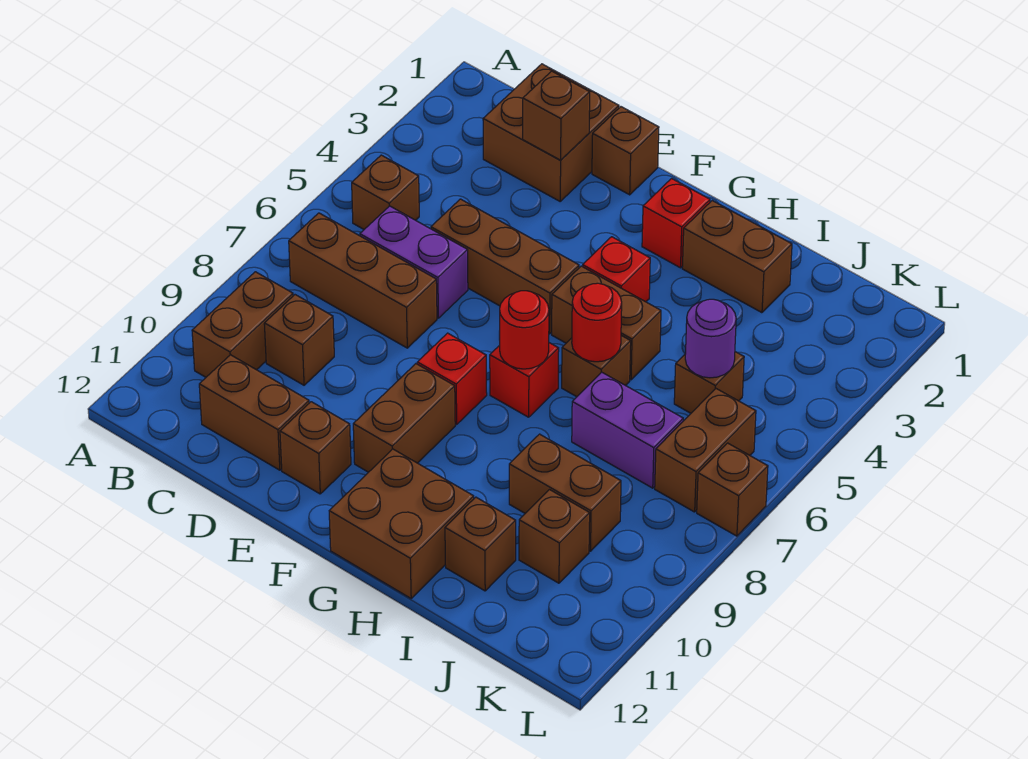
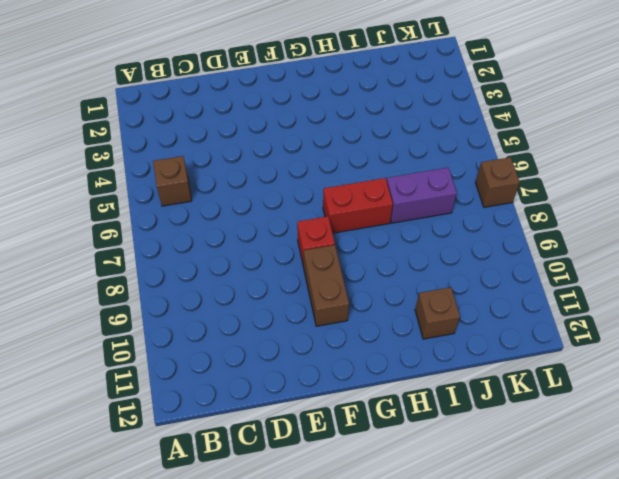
red brick G7:H7 level 1 -> red brick G7 level 1
none -> brown brick B7:D7 level 1
none -> brown brick B9:B10 level 1
none -> brown brick C1:D2 level 1
none -> purple brick C6:D6 level 1

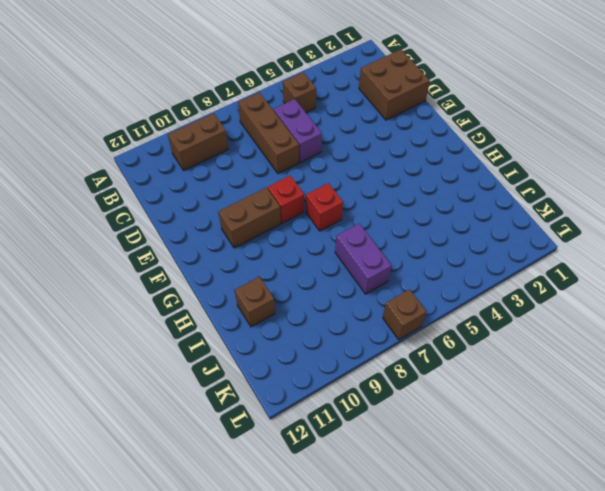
none -> brown brick C9 level 1
none -> brown brick C11:D11 level 1
none -> brown brick D5:F5 level 1
none -> brown brick E1 level 1

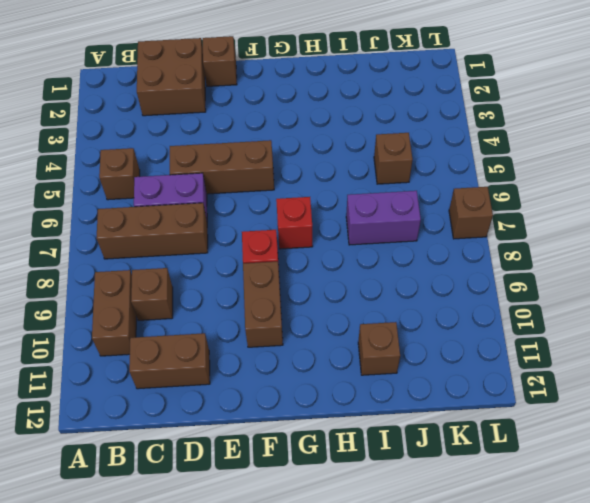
none -> brown brick E11 level 1
none -> red brick G2 level 1
none -> red brick G4 level 1
none -> brown brick G5:H5 level 1

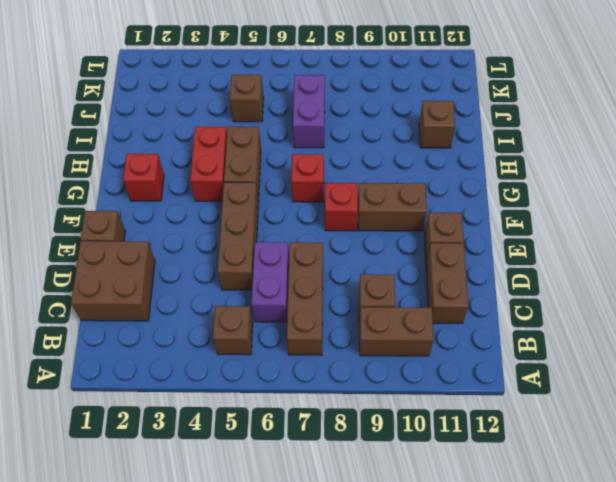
red brick G4:H4 level 1 -> red brick G4 level 1
none -> brown brick G11:H12 level 1
none -> brown brick H2:I2 level 1
none -> brown brick H6 level 1
none -> brown brick I9:J9 level 1

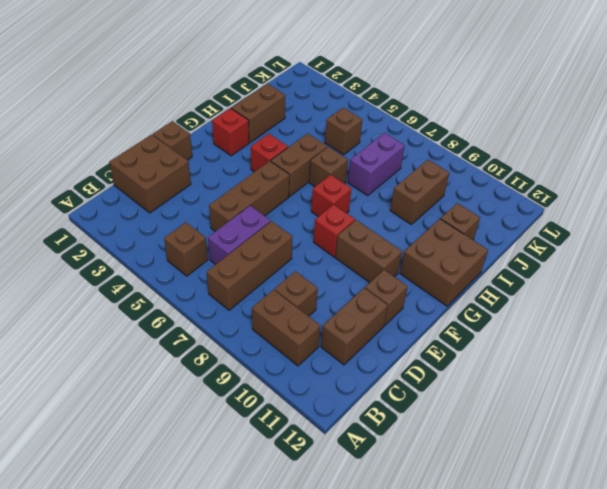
none -> brown brick J10 level 1
none -> brown brick K6:K7 level 1
none -> brown brick L7 level 1
none -> brown brick D2 level 2

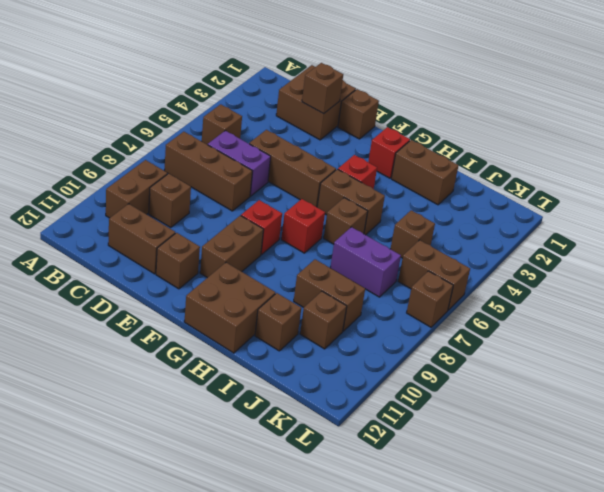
brown brick K6:L6 level 1 -> brown brick K6:K7 level 1
none -> red round brick G7 level 2
none -> red round brick H6 level 2
none -> purple round brick J5 level 2

